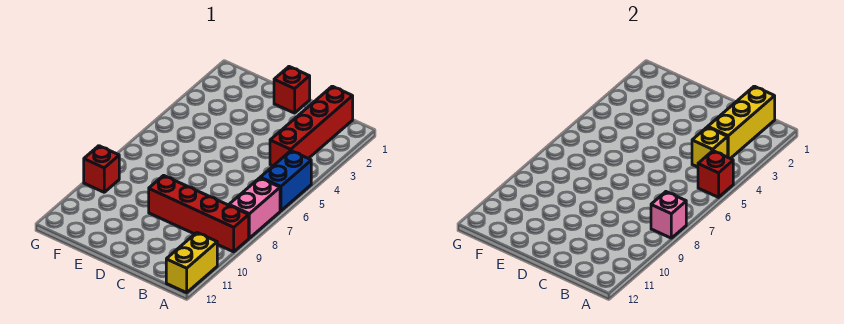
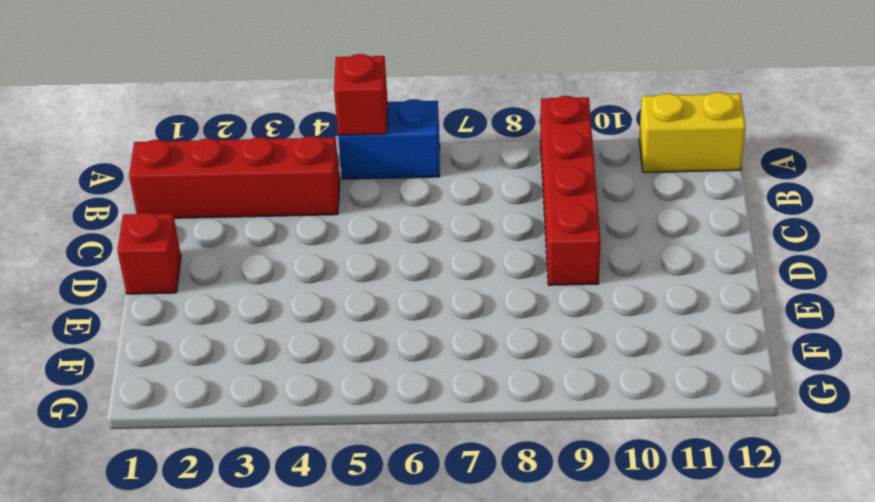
none -> pink brick A7:A8 level 1
none -> red brick G9 level 1

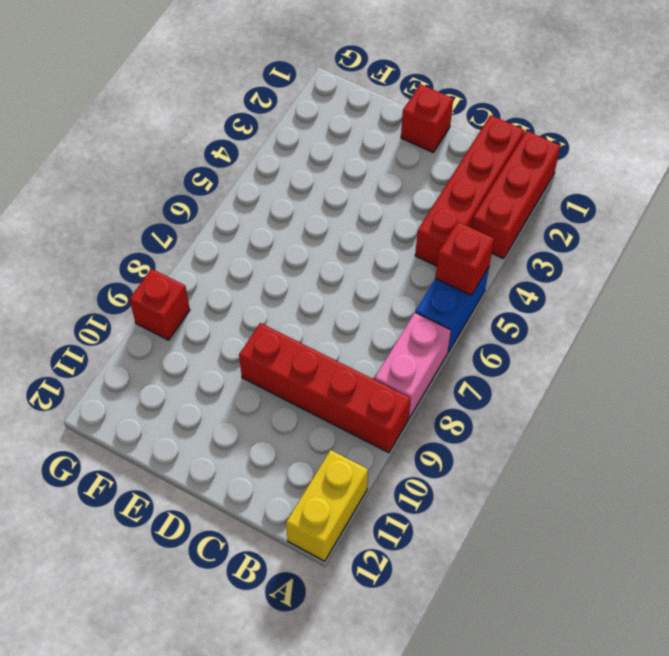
red brick A1:A3 level 1 -> none
none -> pink brick A8 level 2
none -> yellow brick B1:B3 level 2

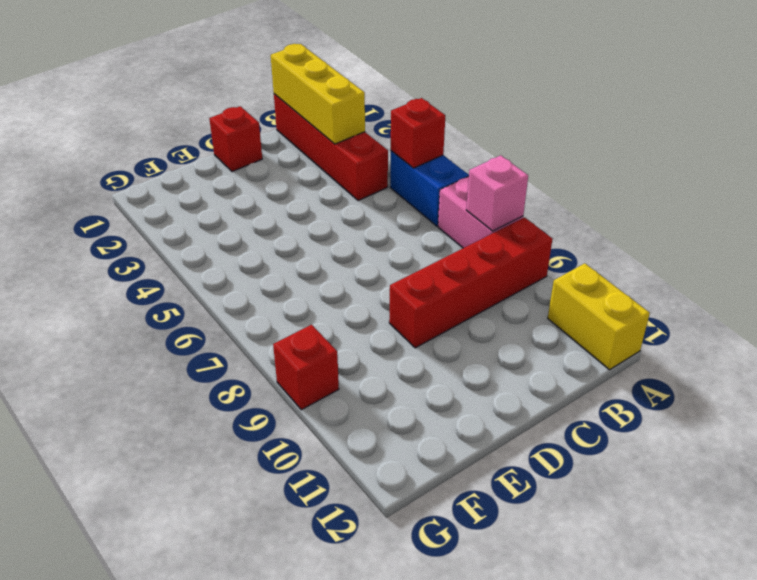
none -> yellow brick B4 level 2

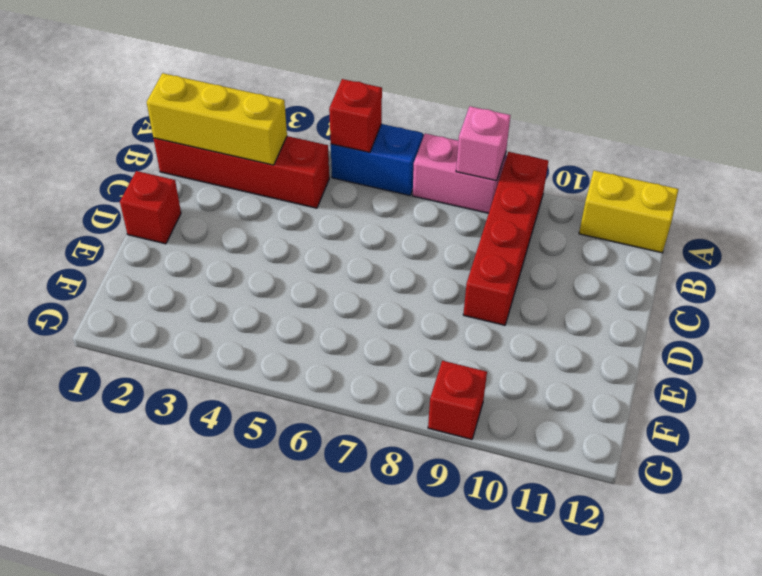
none -> yellow brick B4 level 2

